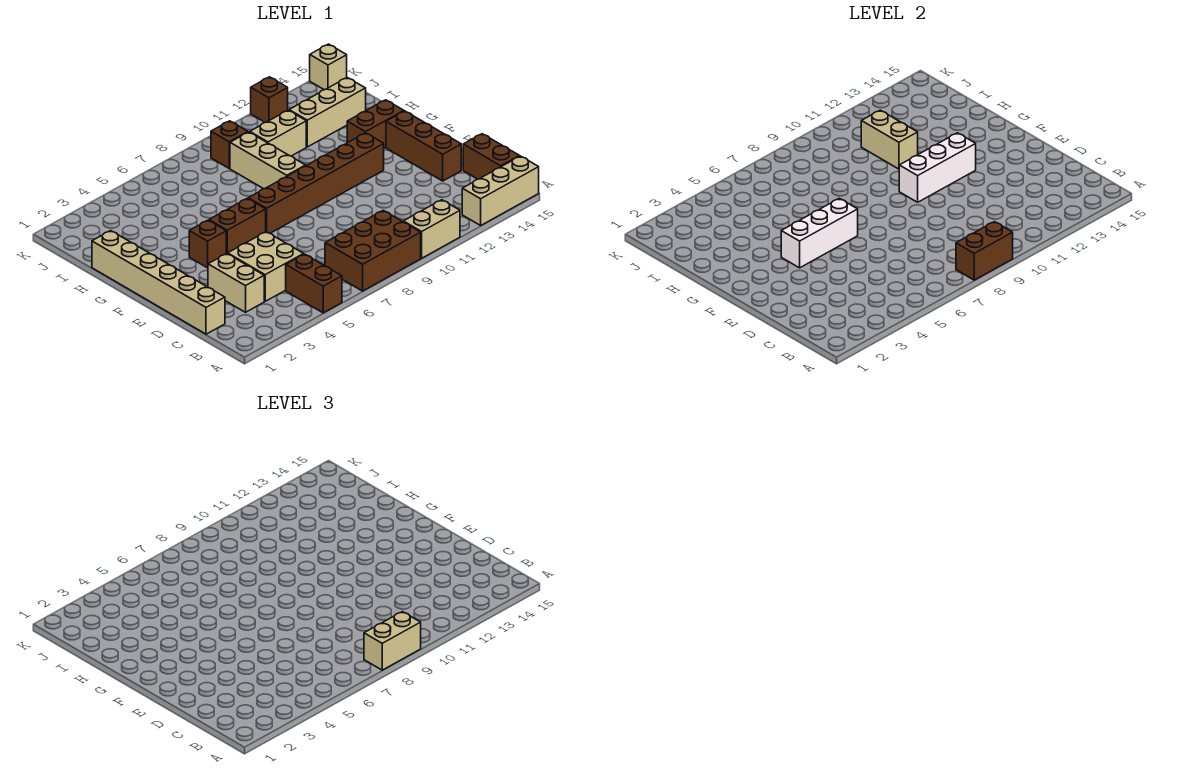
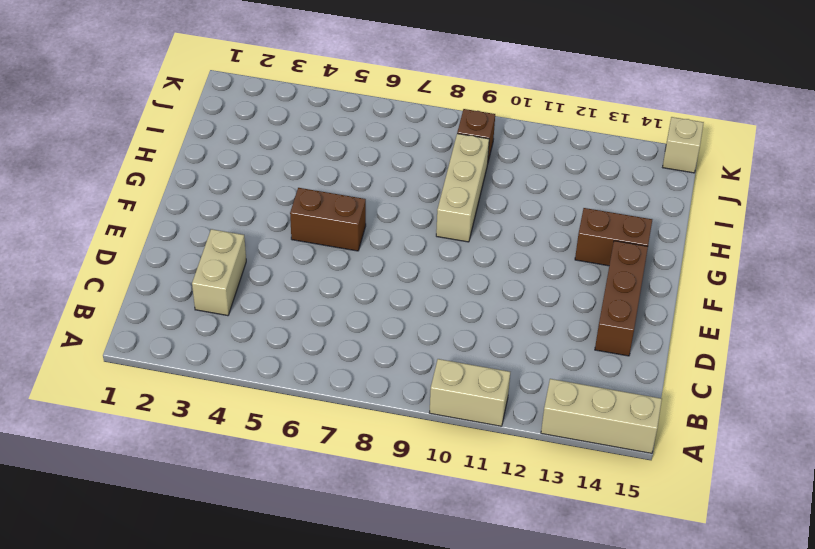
none -> brown brick A5:B5 level 1
none -> brown brick A7:B9 level 1
none -> brown brick B15:C15 level 1

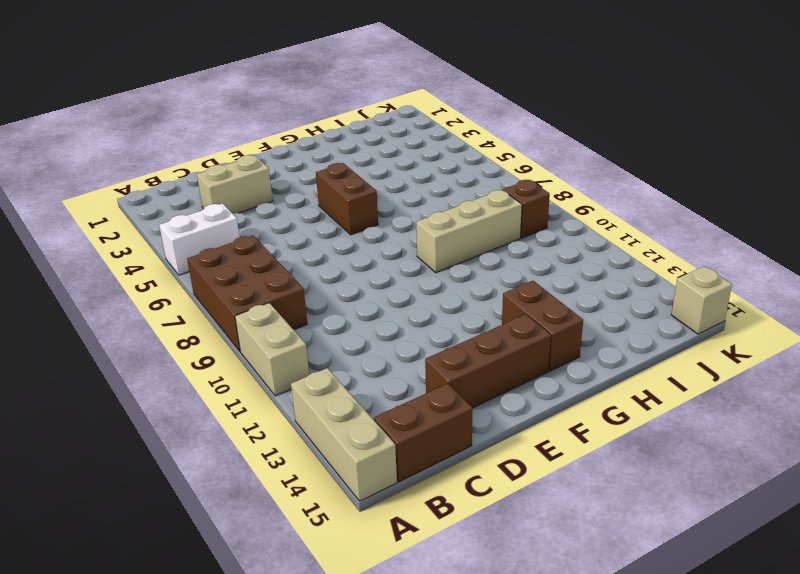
white brick A5:B5 level 1 -> brown brick A5:B5 level 1
none -> tan brick C1:H1 level 1
none -> tan brick C4:D5 level 1
none -> brown brick F4 level 1

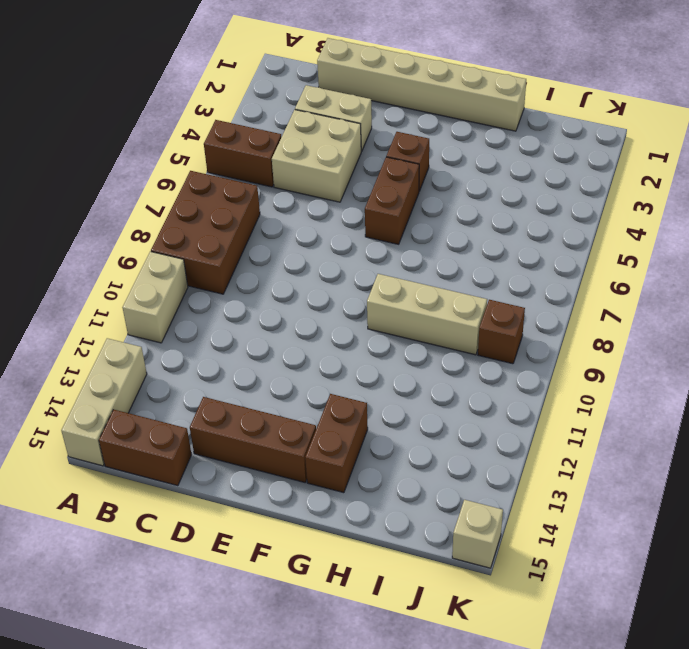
none -> brown brick F7:F12 level 1
none -> tan brick I10:I11 level 1
none -> tan brick I12:I14 level 1

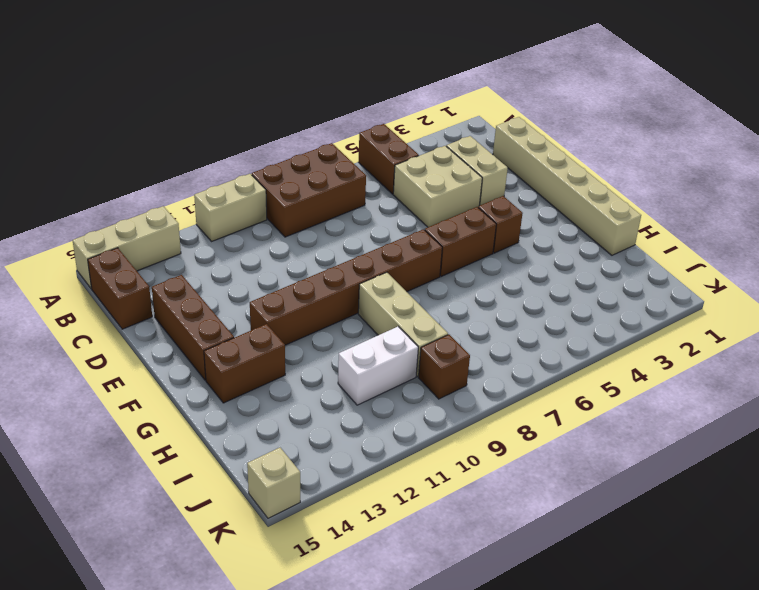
white brick I10:I11 level 1 -> tan brick I10:I11 level 1
none -> tan brick I12:I14 level 1
none -> brown brick K12 level 1
none -> brown brick A8:A9 level 2

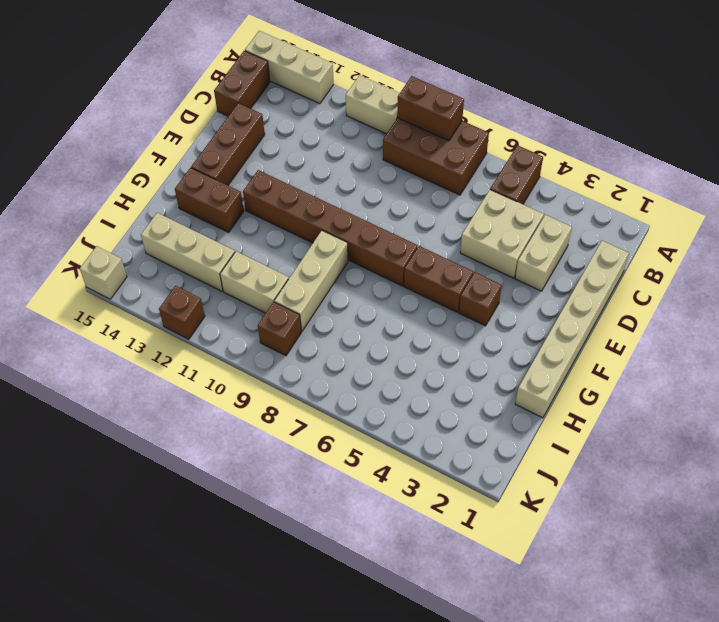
none -> white brick F4:F6 level 2
none -> white brick F10:F12 level 2
none -> tan brick H11:I11 level 2

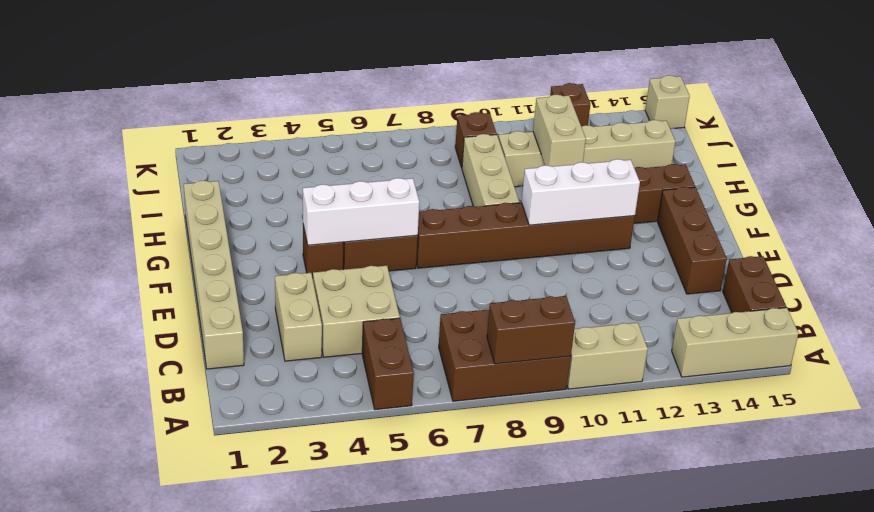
none -> tan brick A8:A9 level 3

